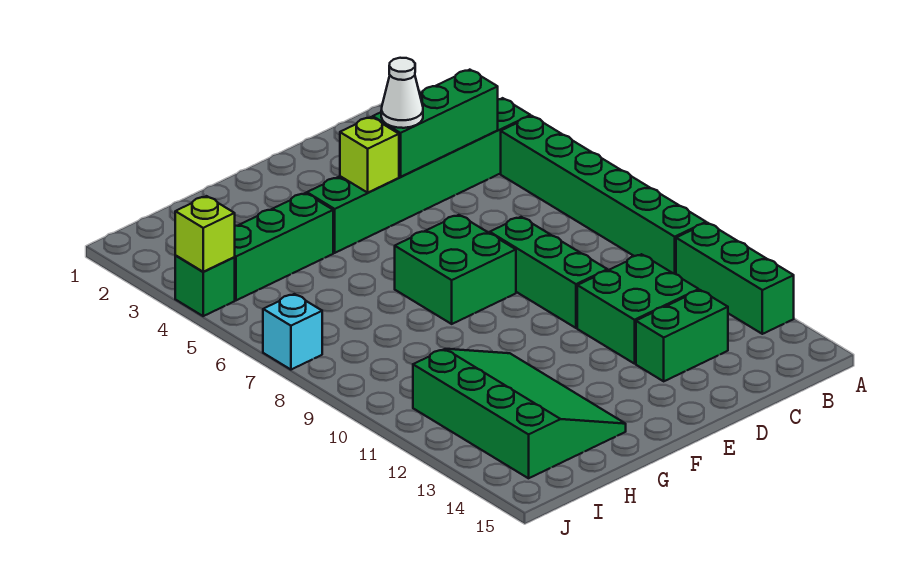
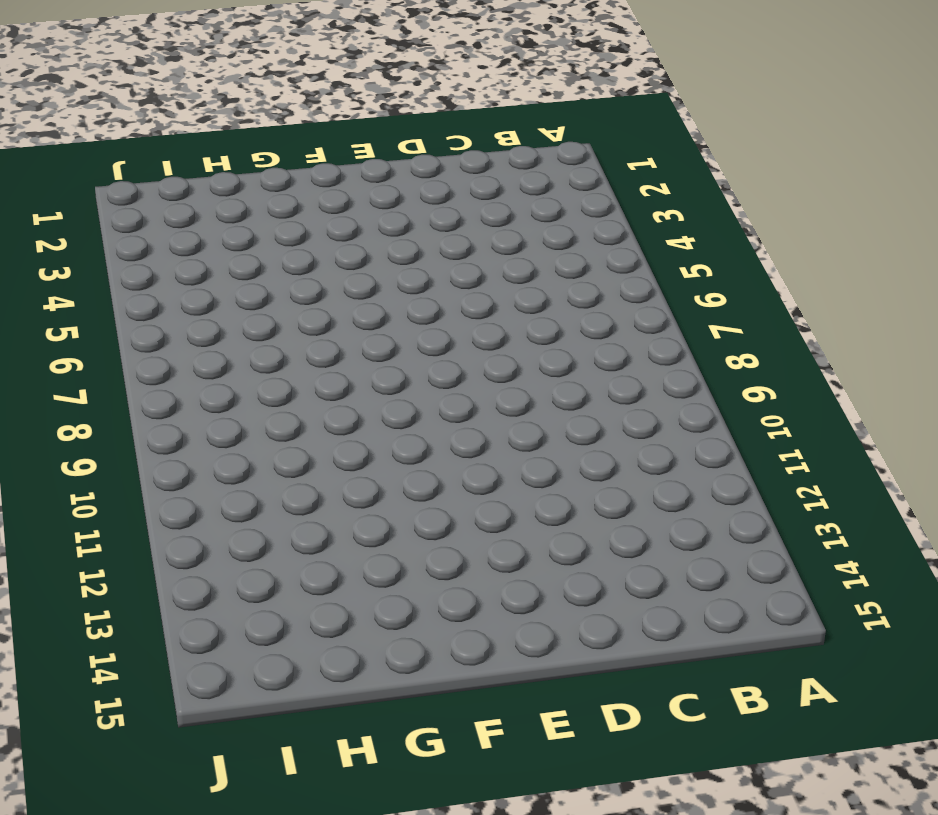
none -> green brick A4:F4 level 1
none -> green brick A5:A10 level 1
none -> green brick A11:A13 level 1

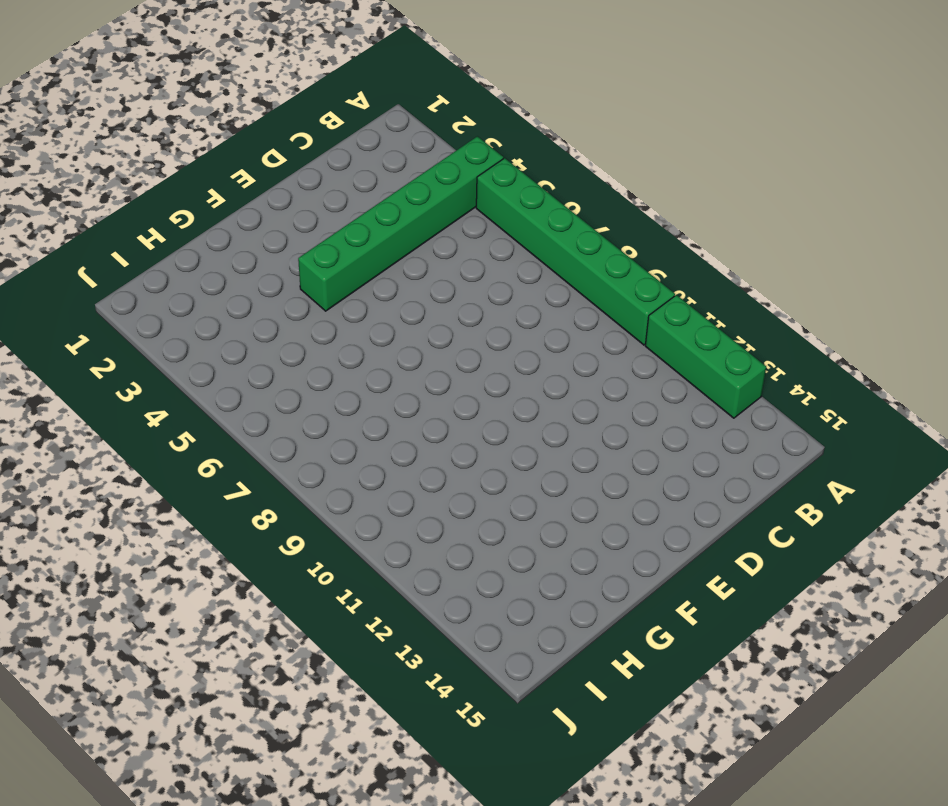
none -> green brick C11:D12 level 1
none -> green brick C13:D13 level 1
none -> green brick D8:D10 level 1

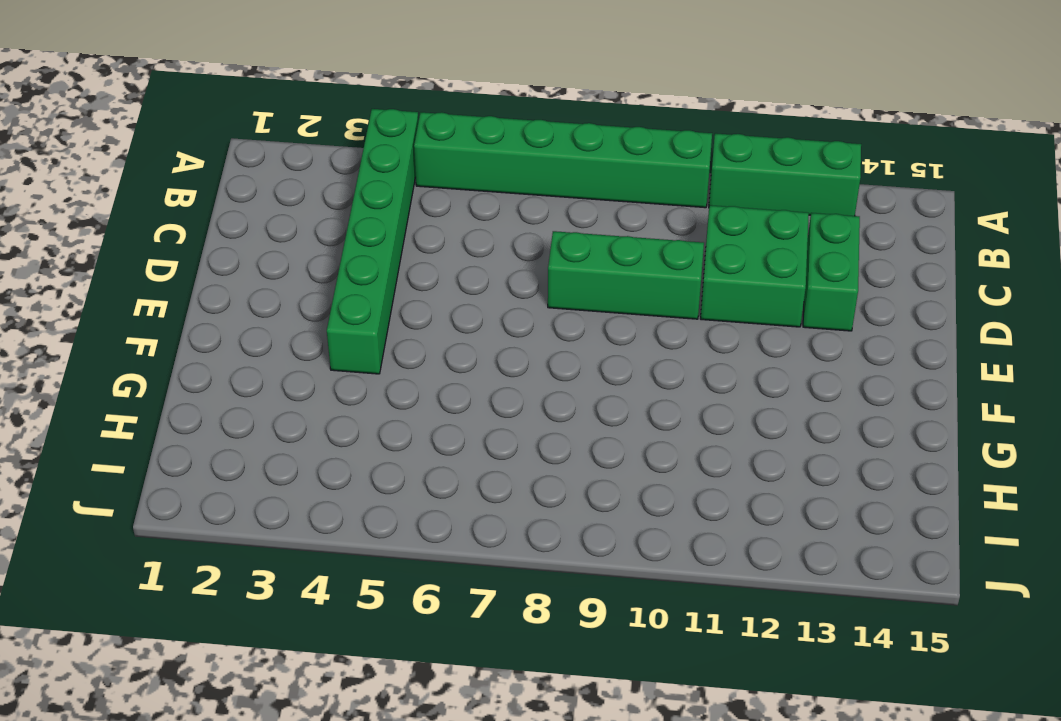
none -> green brick E7:F8 level 1
none -> green brick G4:I4 level 1
none -> green slope G11:I14 level 1 top I

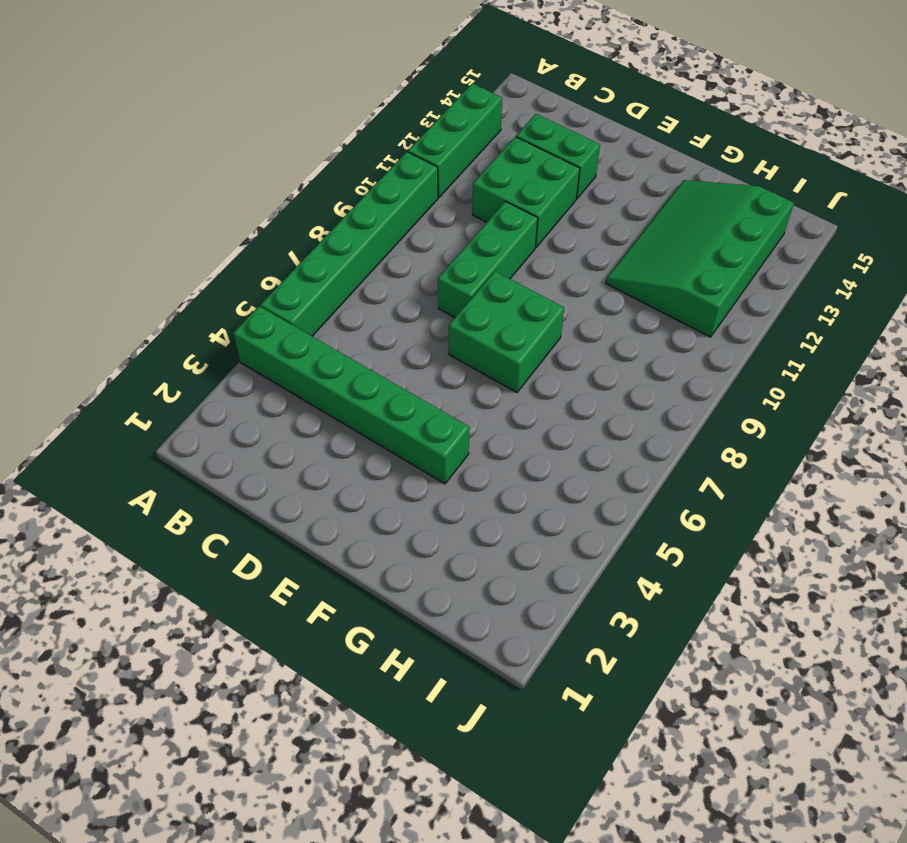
none -> green brick G4:I4 level 1
none -> green brick J4 level 1
none -> cyan brick J7 level 1

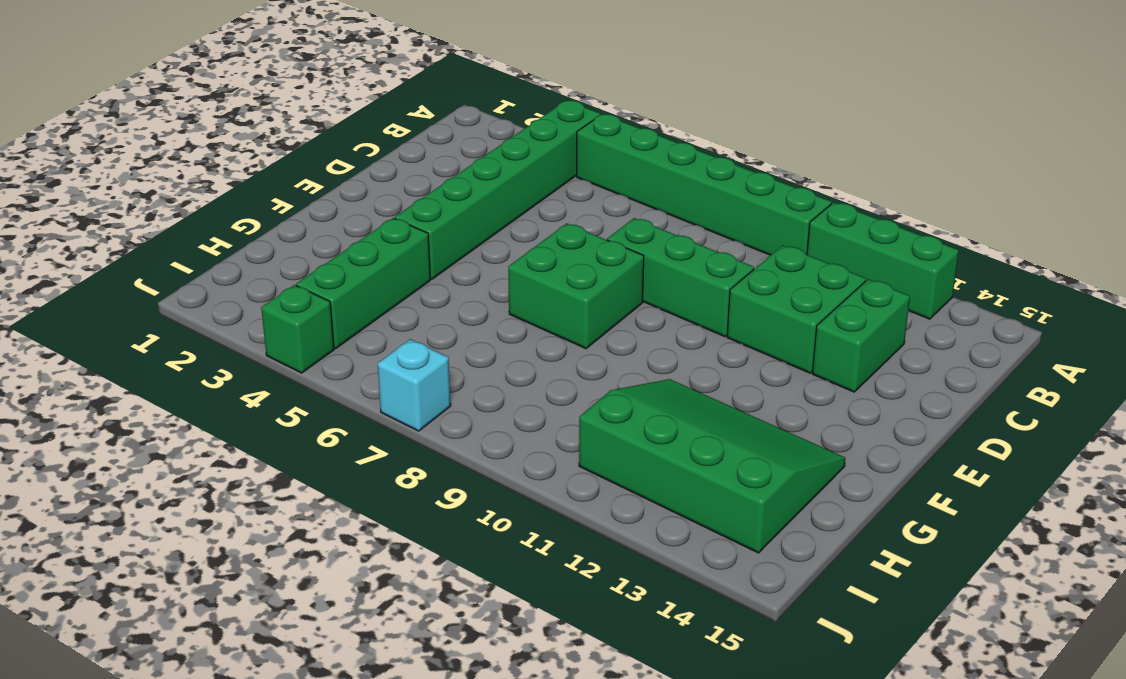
none -> green brick B4:D4 level 2
none -> lime brick E4 level 2
none -> lime brick J4 level 2

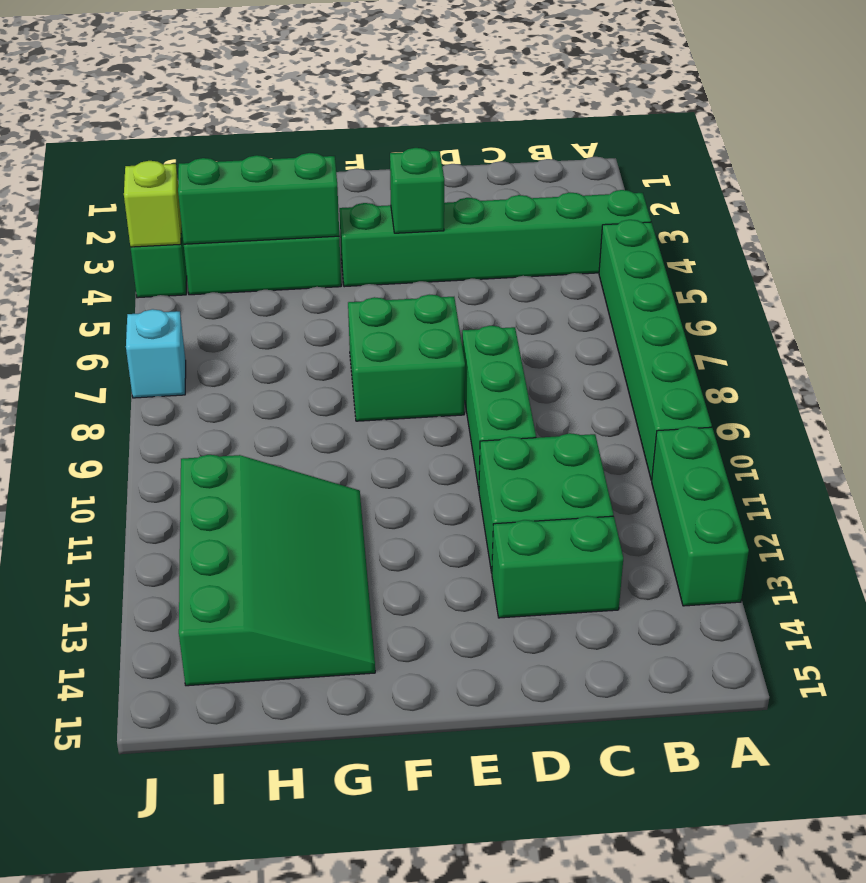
green brick E4 level 2 -> lime brick E4 level 2
green brick G4:I4 level 2 -> green brick B4:D4 level 2
none -> white cone D4 level 3

